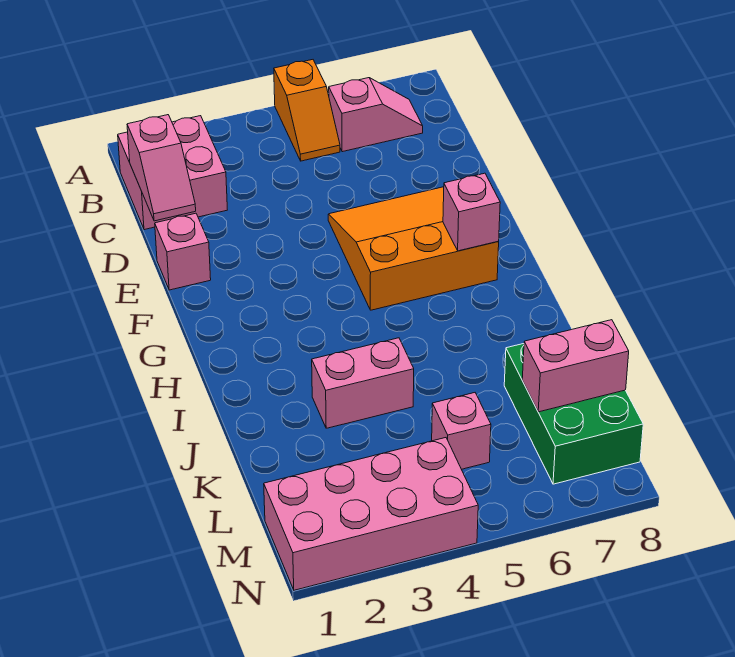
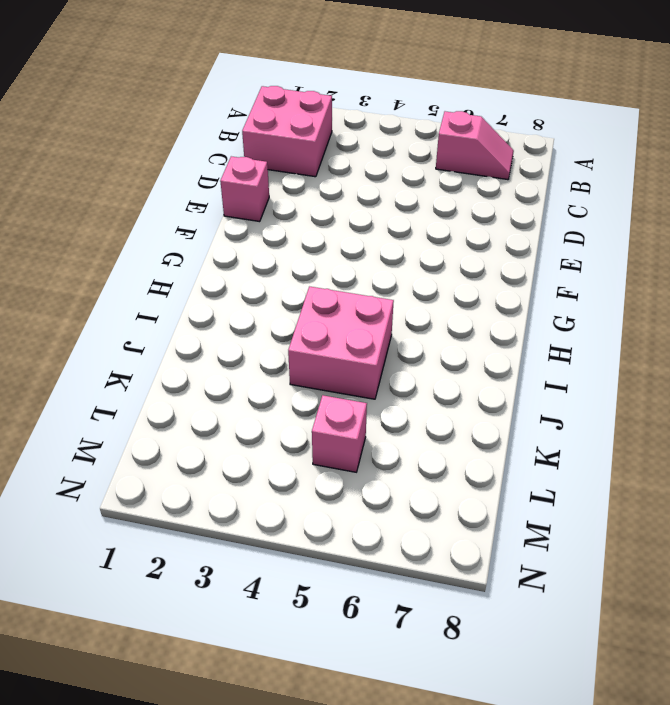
pink brick I4:J5 level 1 -> pink brick J3:J4 level 1
none -> orange slope A5:B5 level 1 top A
none -> orange slope E5:G7 level 1 top G
none -> green brick K7:M8 level 1

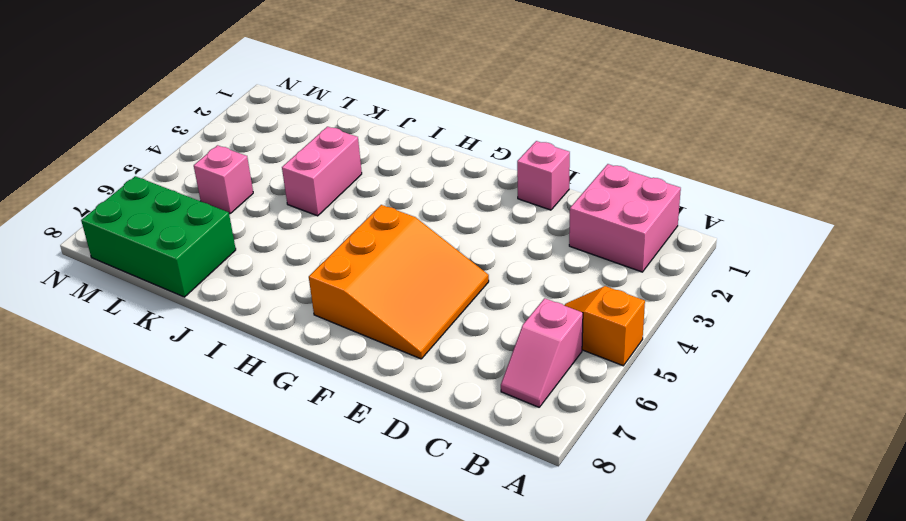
none -> pink brick M1:N4 level 1
none -> pink slope C1:D1 level 2 top C
none -> pink brick G7 level 2

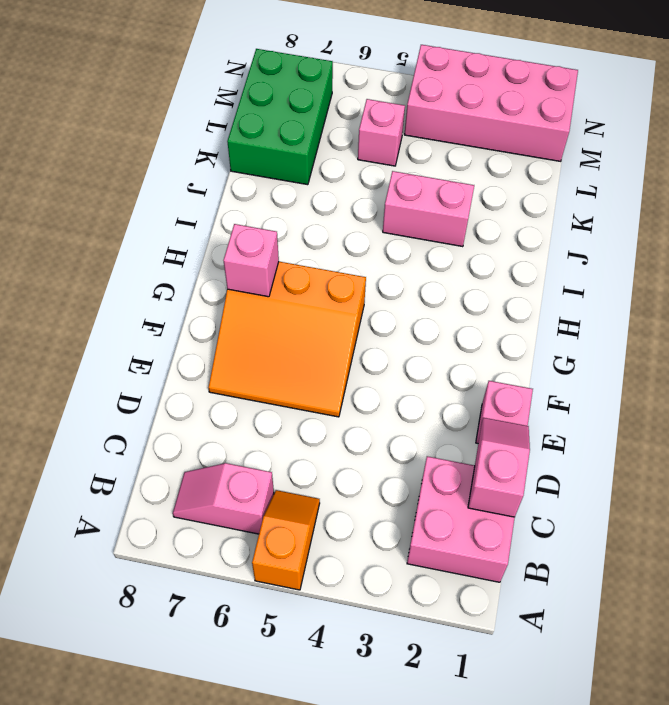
none -> pink brick L7:L8 level 2

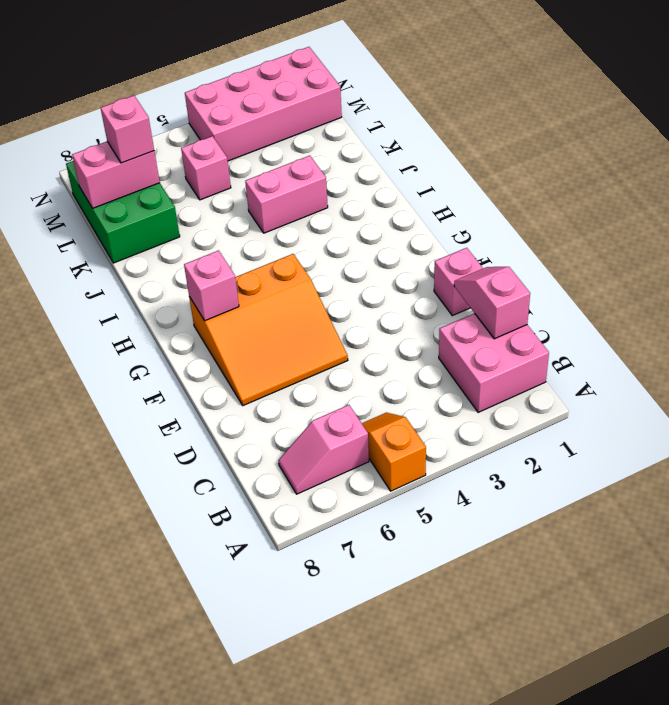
pink brick L7 level 3 -> none

